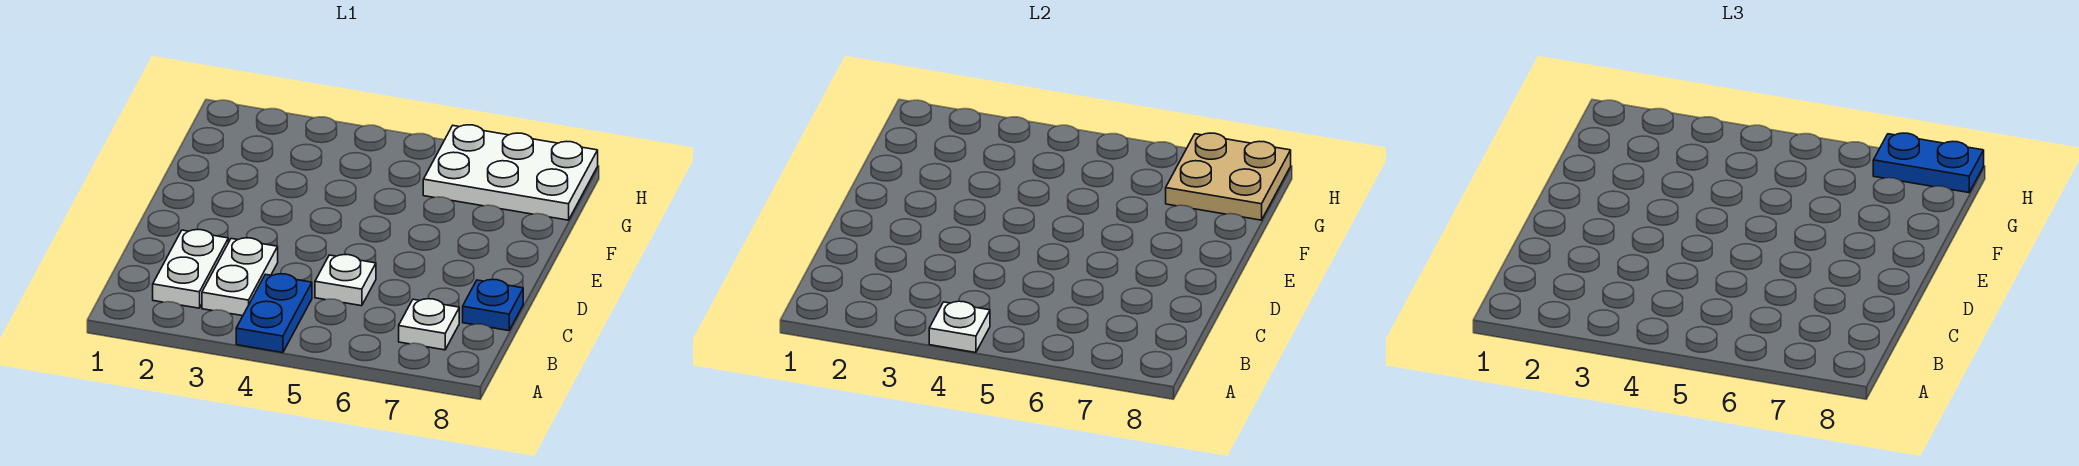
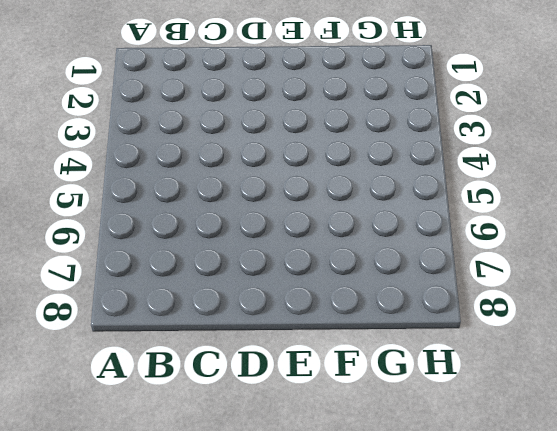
none -> blue plate A4:B4 level 1
none -> white plate B2:C2 level 1

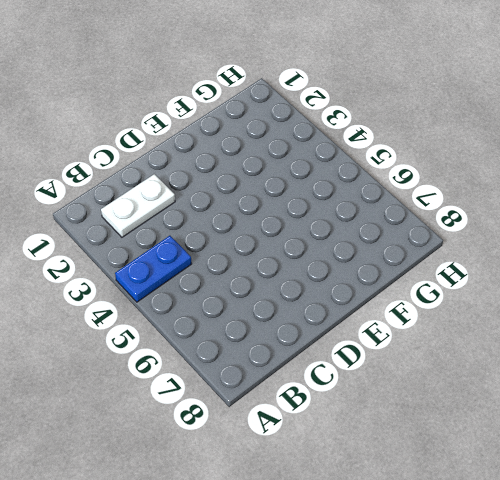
none -> white plate B3:C3 level 1
none -> white plate B7 level 1

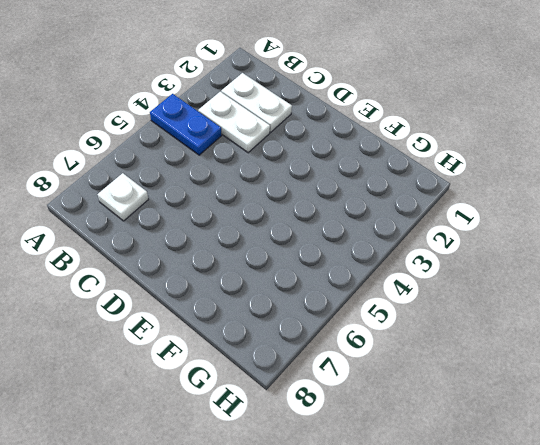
none -> white plate C5 level 1
none -> blue plate C8 level 1

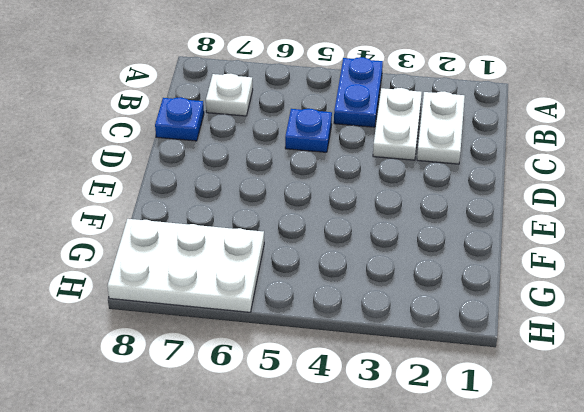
blue plate C5 level 1 -> white plate C5 level 1
none -> white plate A4 level 2
none -> tan plate G7:H8 level 2

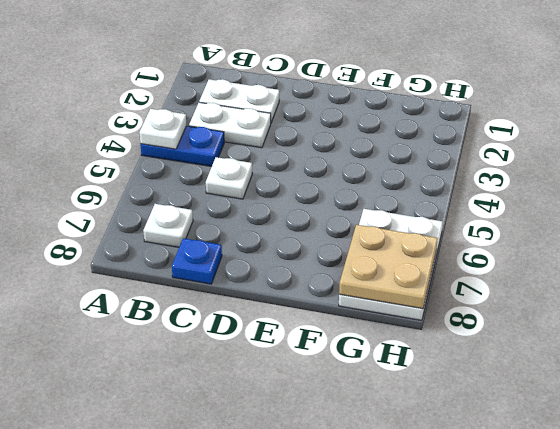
none -> blue plate H7:H8 level 3

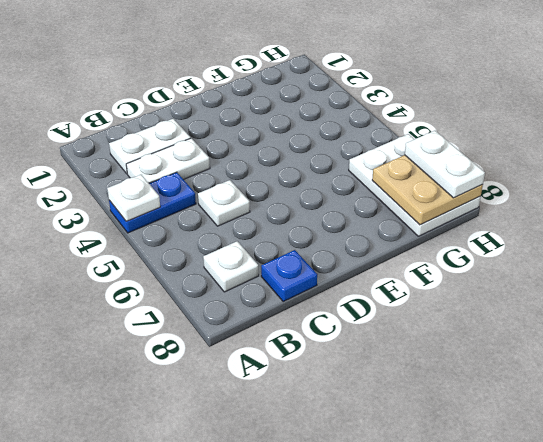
white plate H7:H8 level 3 -> blue plate H7:H8 level 3

